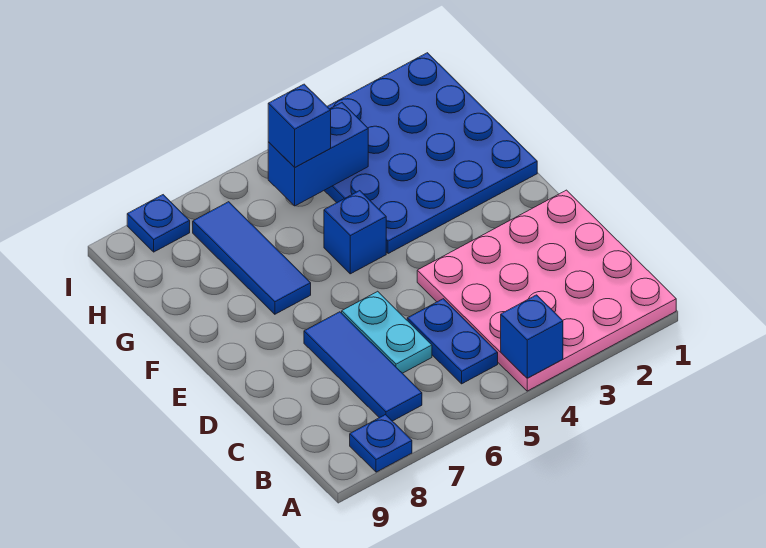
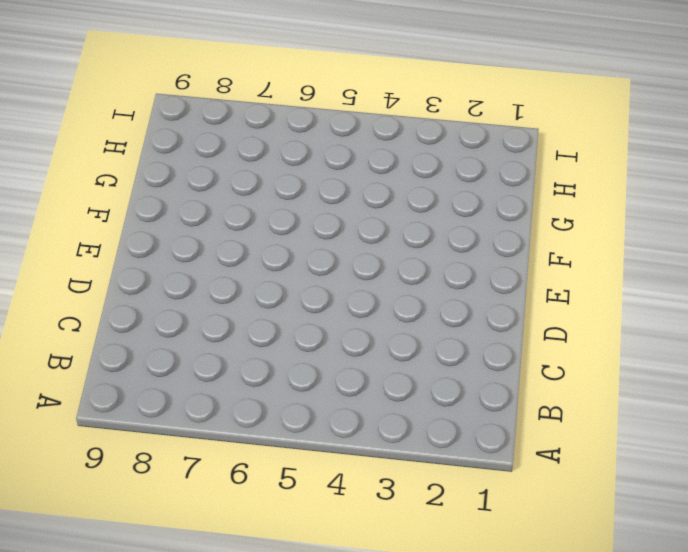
none -> pink plate A1:D4 level 1
none -> blue plate A8 level 1
none -> blue plate B5:C5 level 1

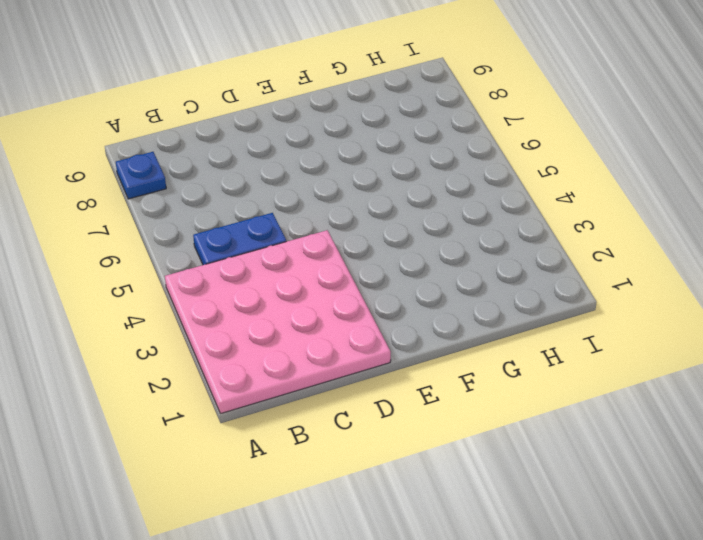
none -> blue tile B7:D7 level 1
none -> cyan plate C6:D6 level 1
none -> blue plate F1:I4 level 1

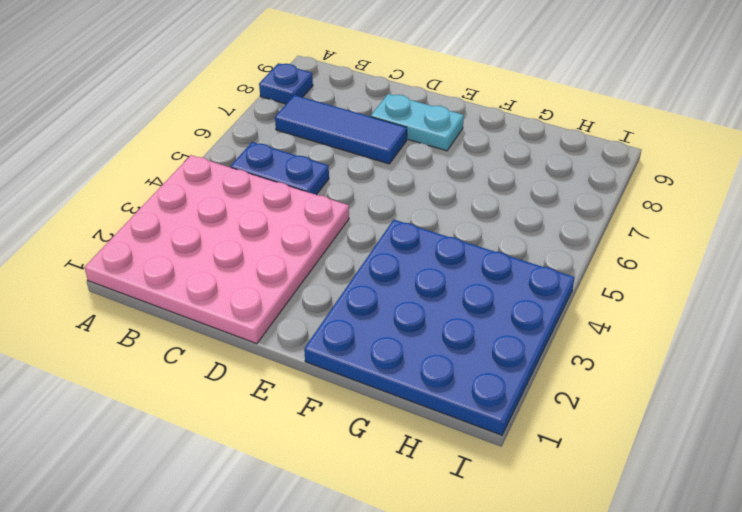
cyan plate D8:E8 level 1 -> cyan plate C6:D6 level 1
none -> blue brick F5 level 1
none -> blue tile F7:H7 level 1
none -> blue plate I8 level 1

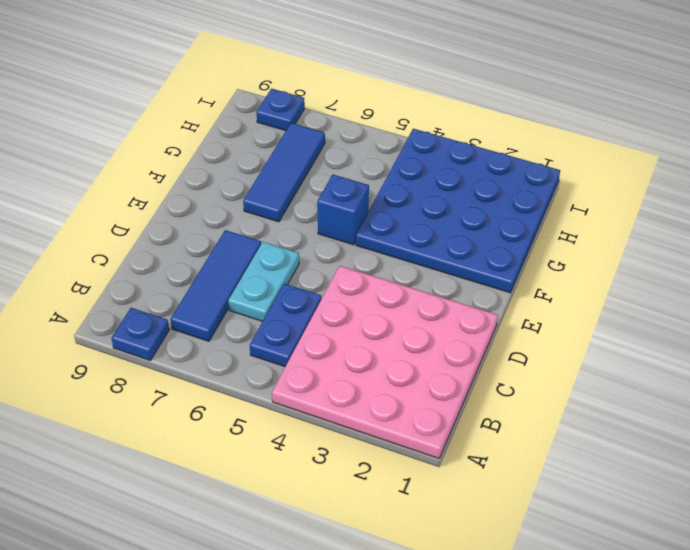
none -> blue brick A4 level 2
none -> blue brick H4:H5 level 2
none -> blue brick H5 level 3

